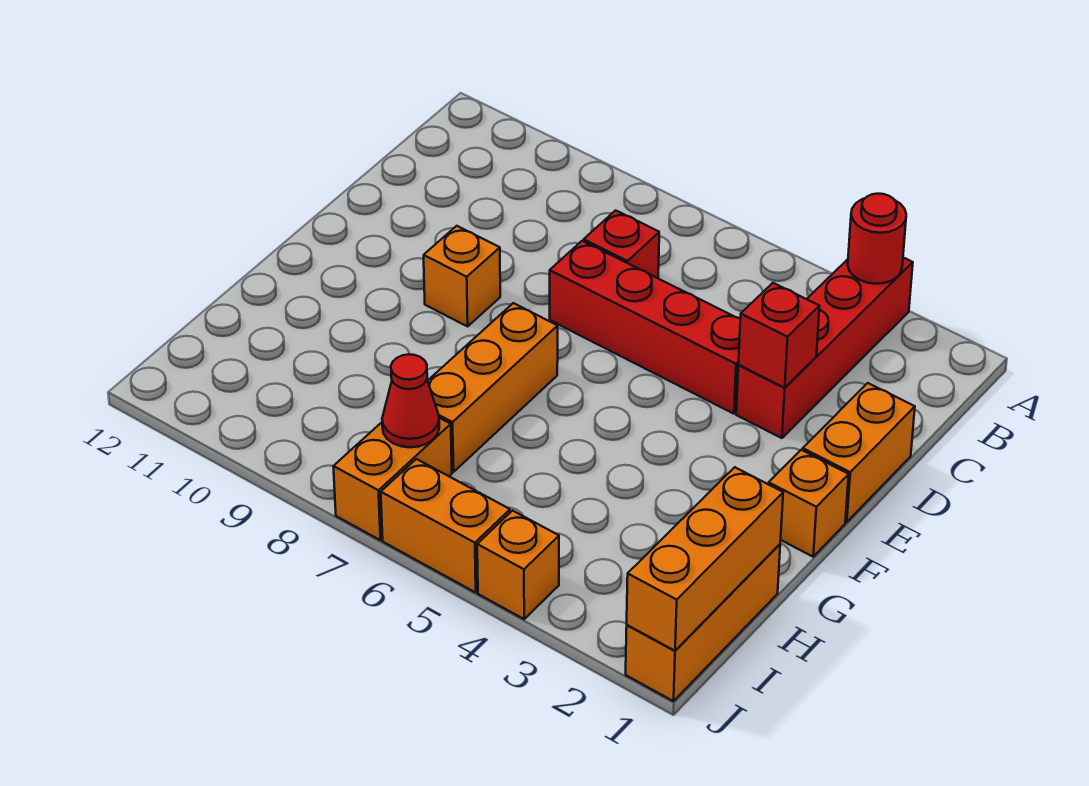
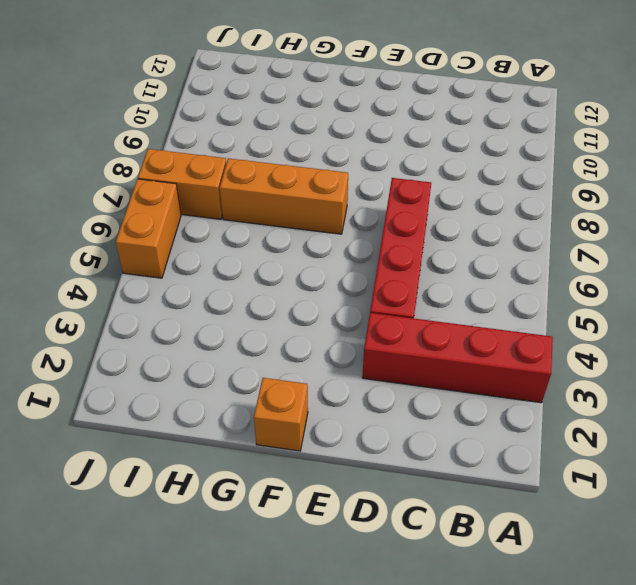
none -> red brick C7 level 1
none -> orange brick D1:E1 level 1
none -> orange brick E9 level 1

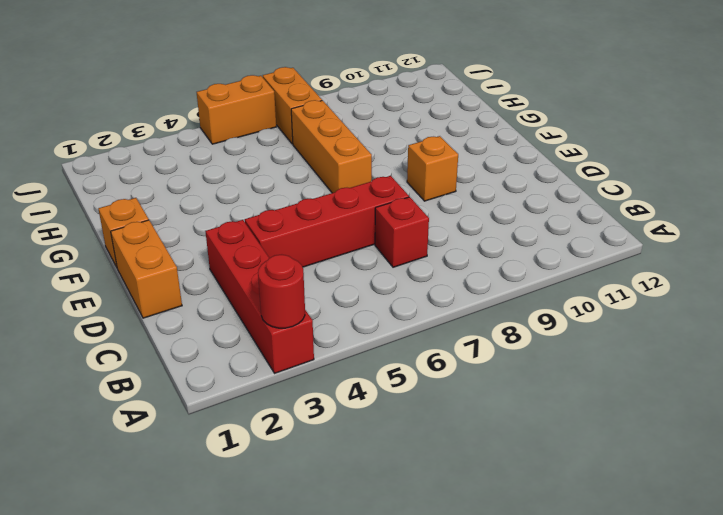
none -> orange brick H1:J1 level 1
none -> orange brick J4 level 1
none -> red brick D3 level 2

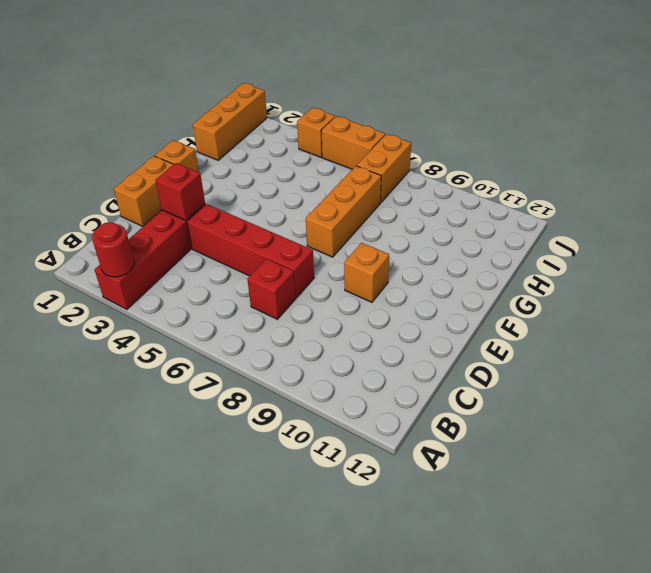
none -> orange brick H1:J1 level 2
none -> red cone I7 level 2

